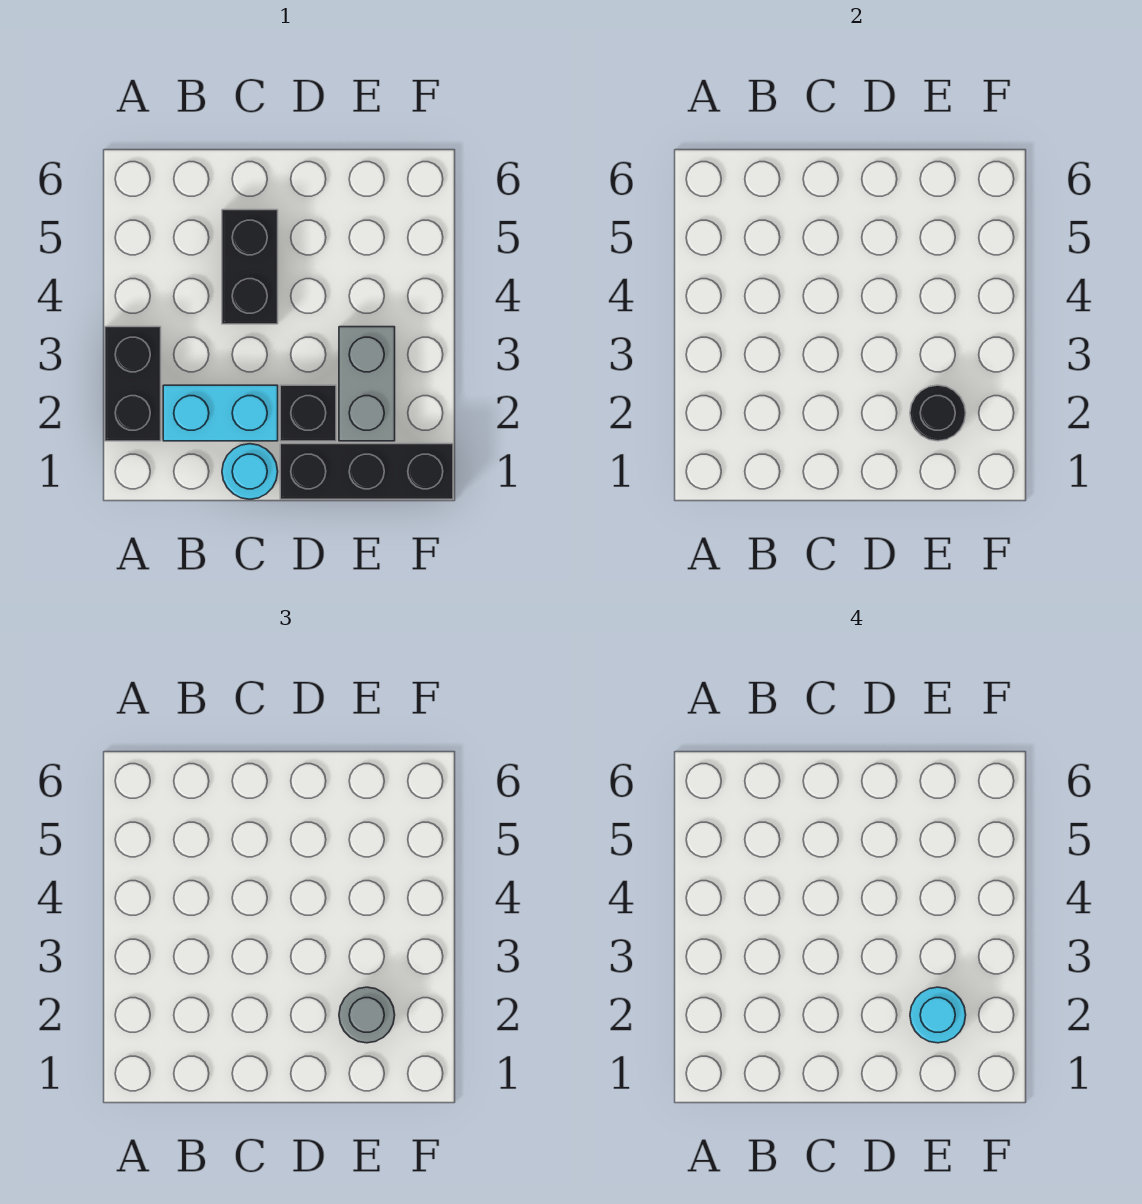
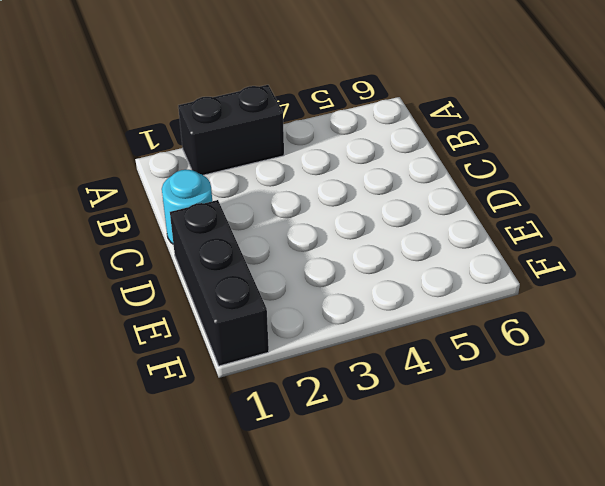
none -> cyan brick B2:C2 level 1
none -> black brick C4:C5 level 1

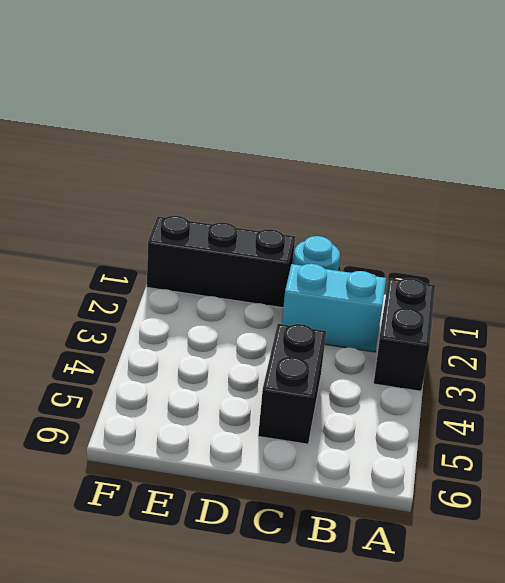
none -> black brick D2 level 1
none -> grey brick E2:E3 level 1

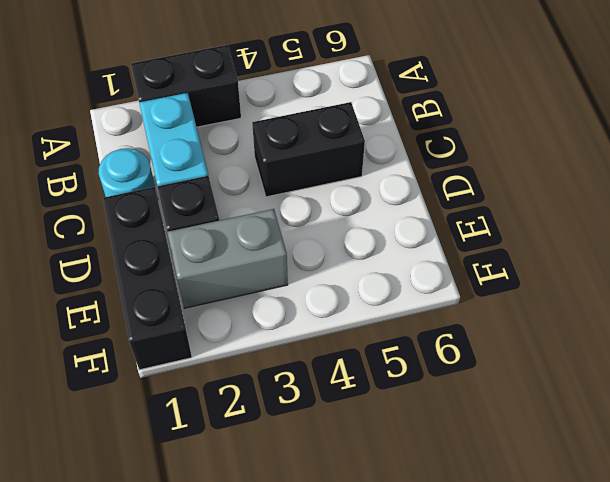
none -> black round brick E2 level 2
none -> grey round brick E2 level 3

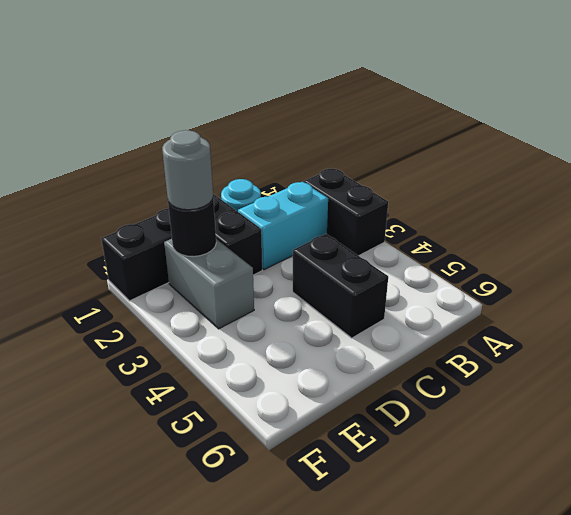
none -> cyan round brick E2 level 4

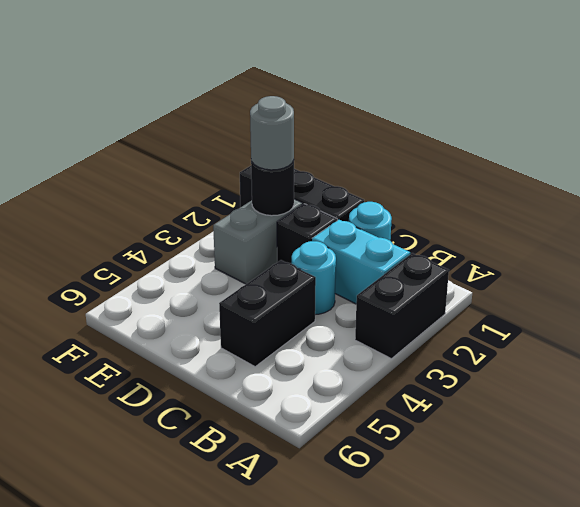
cyan round brick C3 level 1 -> cyan round brick E2 level 4

